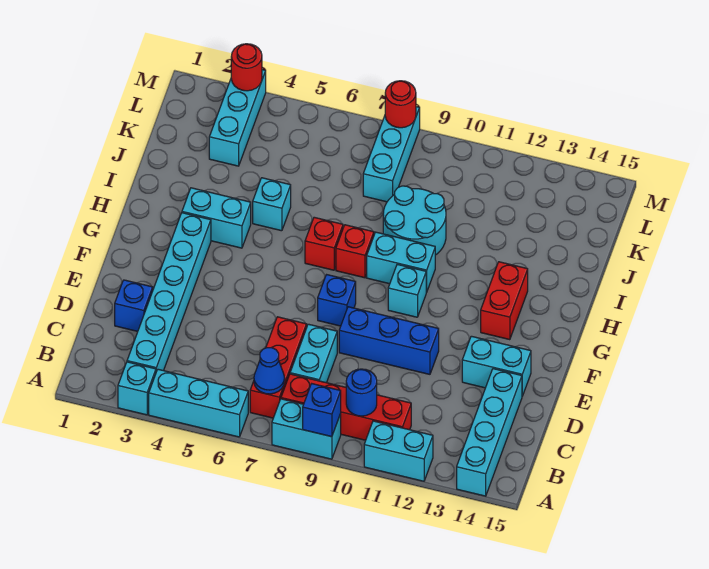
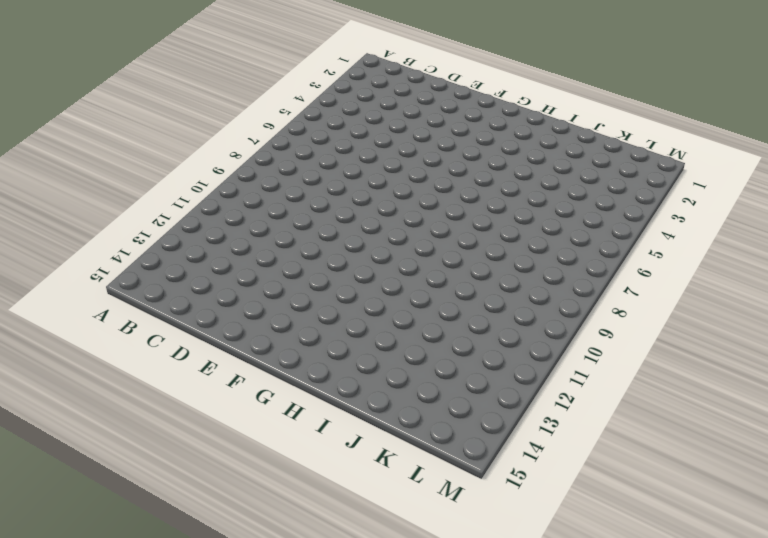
none -> cyan brick A3 level 1
none -> cyan brick A4:A6 level 1
none -> cyan brick A8:A9 level 1

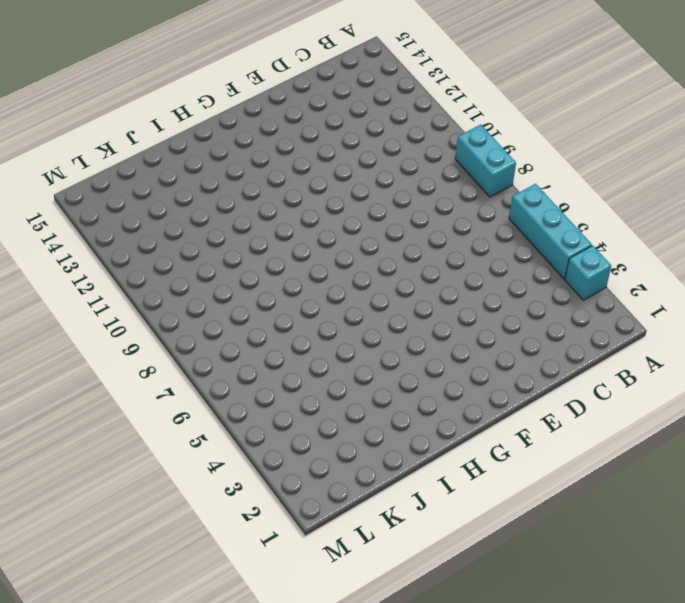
none -> cyan brick A11:A12 level 1
none -> cyan brick A14:D14 level 1
none -> cyan brick B3:G3 level 1

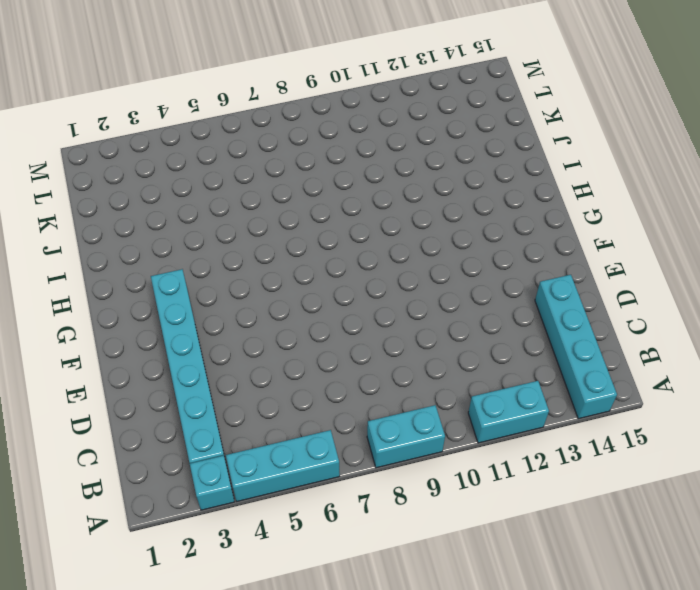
none -> red brick B7:D7 level 1
none -> red brick B8:B11 level 1
none -> cyan brick C8:D8 level 1

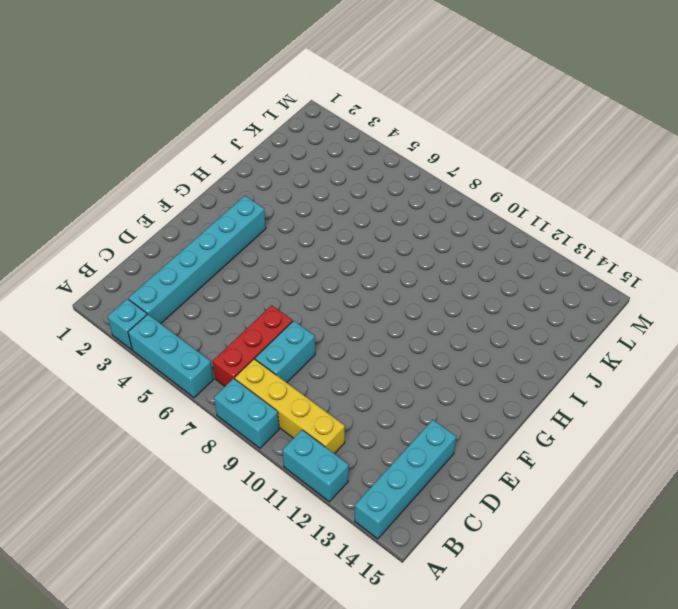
yellow brick B8:B11 level 1 -> red brick B8:B11 level 1
none -> blue brick D2 level 1
none -> blue brick E9:E11 level 1
none -> cyan brick E13:E14 level 1

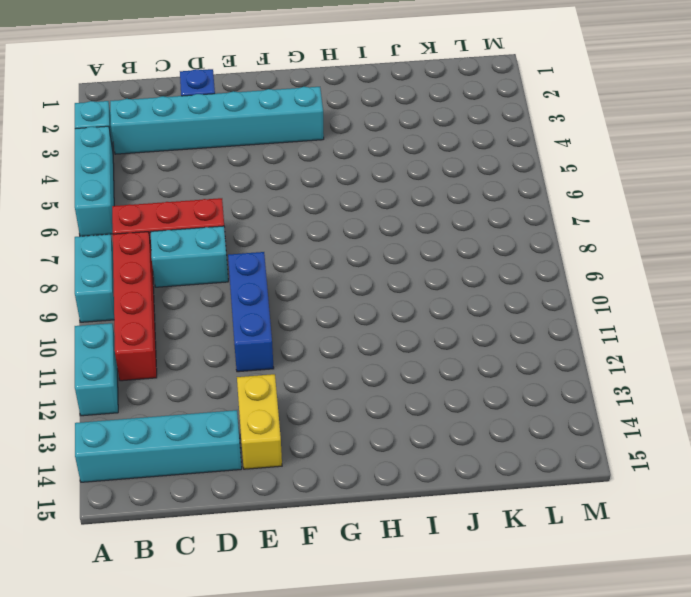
yellow brick E13:E14 level 1 -> cyan brick E13:E14 level 1
none -> blue brick F8 level 1
none -> cyan brick G10 level 1
none -> red brick G13:H13 level 1

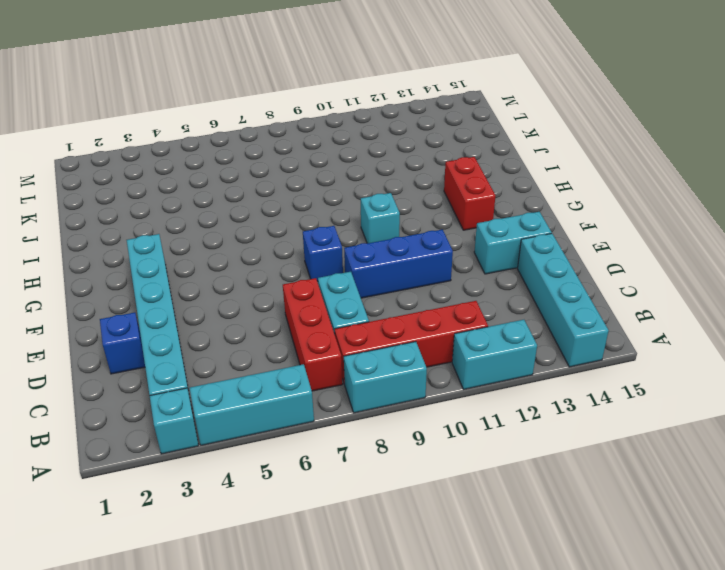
none -> cyan brick H3:H4 level 1
none -> red brick H7 level 1
none -> red brick H8 level 1

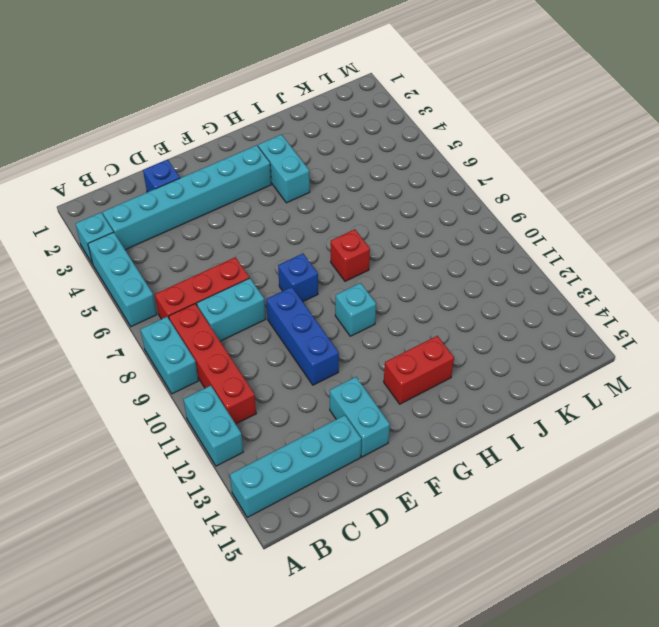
none -> red brick H7 level 1
none -> cyan brick H9:H10 level 1
none -> cyan brick I5 level 1

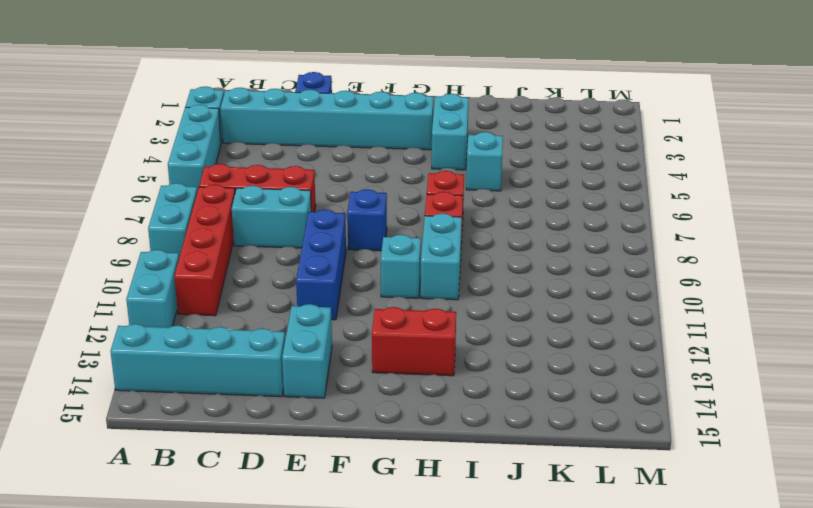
none -> cyan round brick I9:J10 level 1
none -> cyan brick K3:M3 level 1
none -> cyan brick K8:M8 level 1

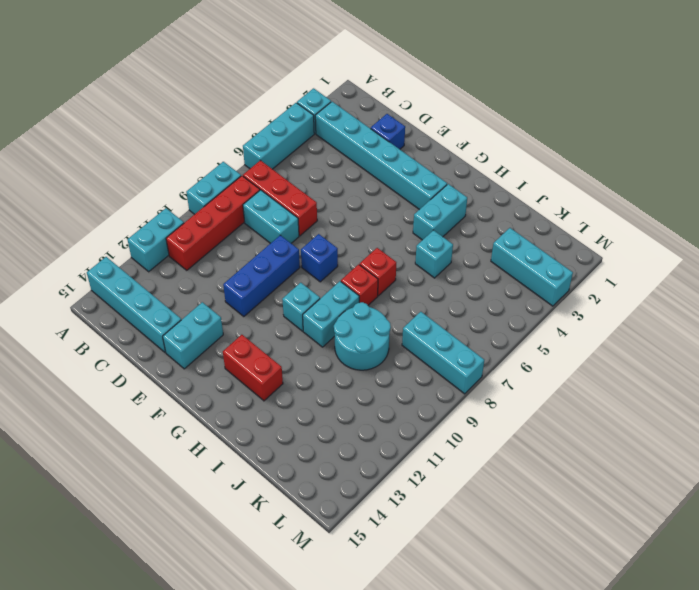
none -> blue brick A9 level 2
none -> blue cone B7 level 2
none -> blue round brick B10 level 2

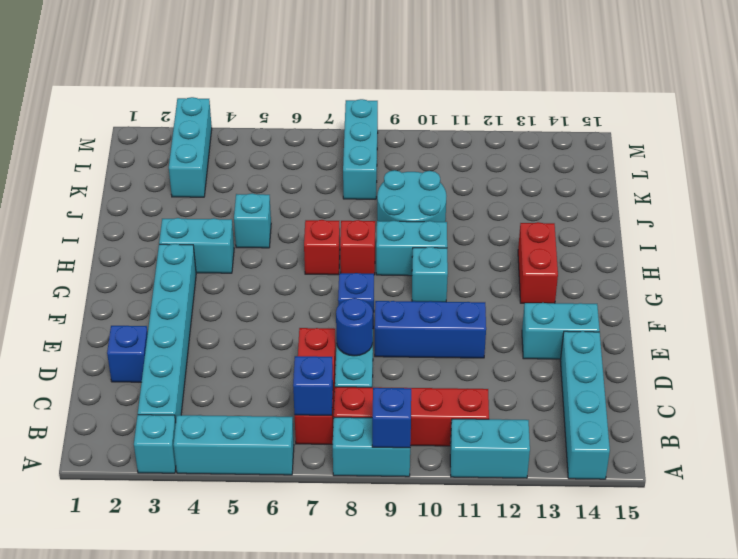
blue brick B7 level 2 -> blue cone B7 level 2
blue round brick D8 level 2 -> blue round brick B10 level 2
none -> red round brick M3 level 2
none -> red round brick M8 level 2

